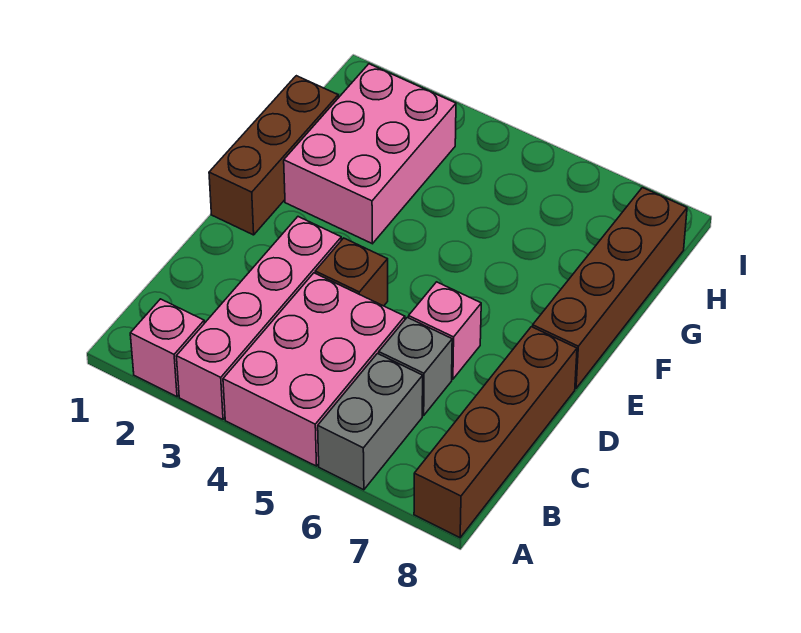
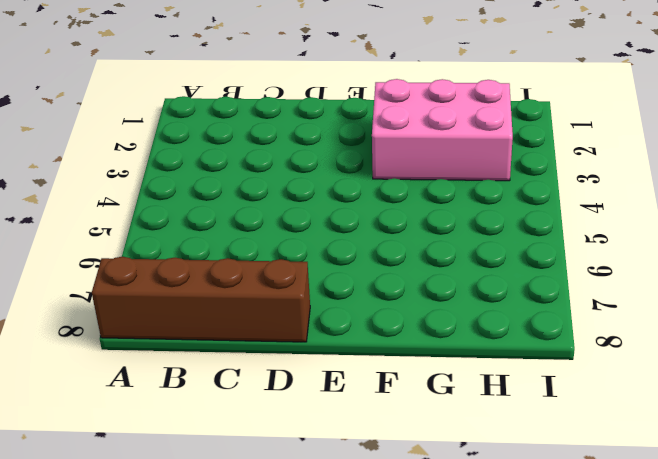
none -> pink brick A2 level 1
none -> pink brick A3:D3 level 1

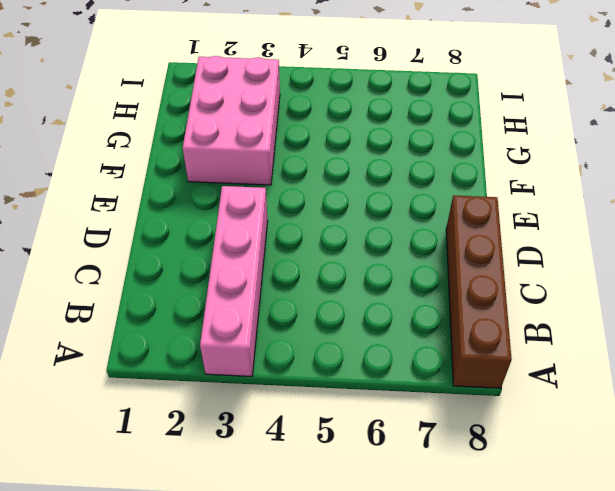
none -> pink brick A2 level 1
none -> pink brick A4:C5 level 1

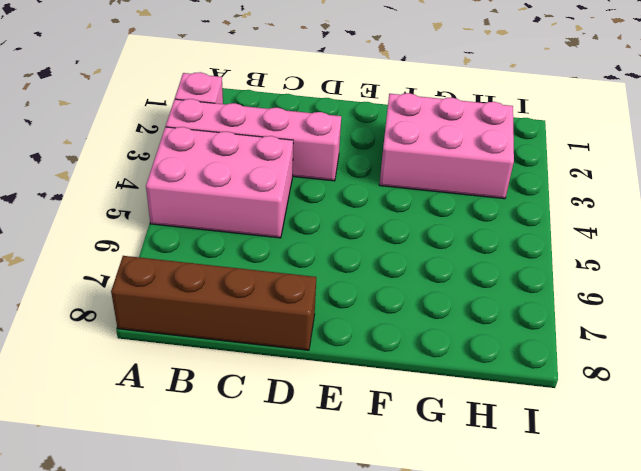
none -> grey brick A6:B6 level 1
none -> grey brick C6 level 1

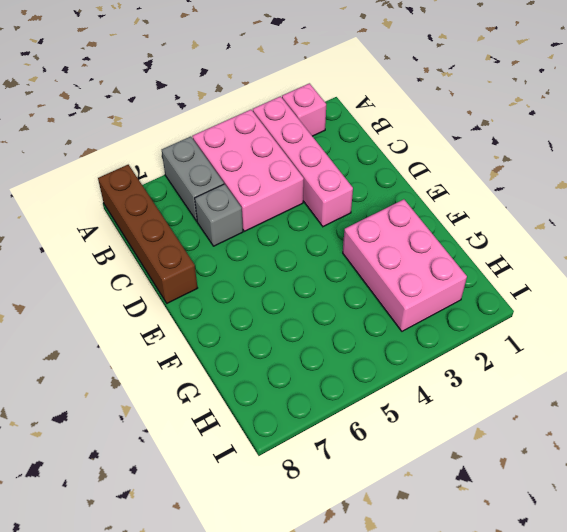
none -> brown brick D4 level 1
none -> pink brick D6 level 1

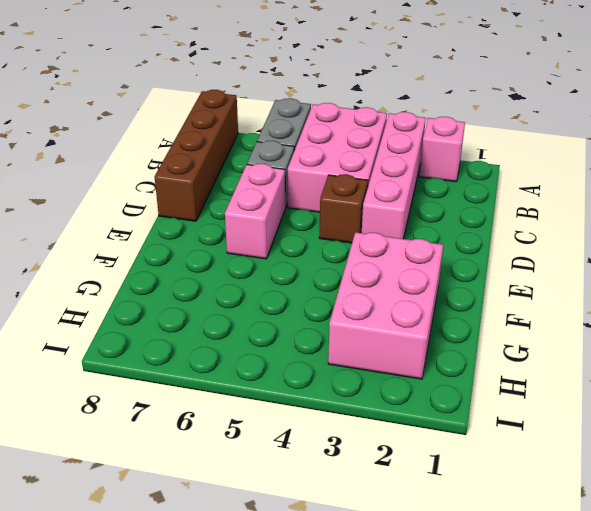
pink brick D6:E6 level 1 -> pink brick D6 level 1
none -> brown brick E1:G1 level 1
none -> brown brick E8:H8 level 1

